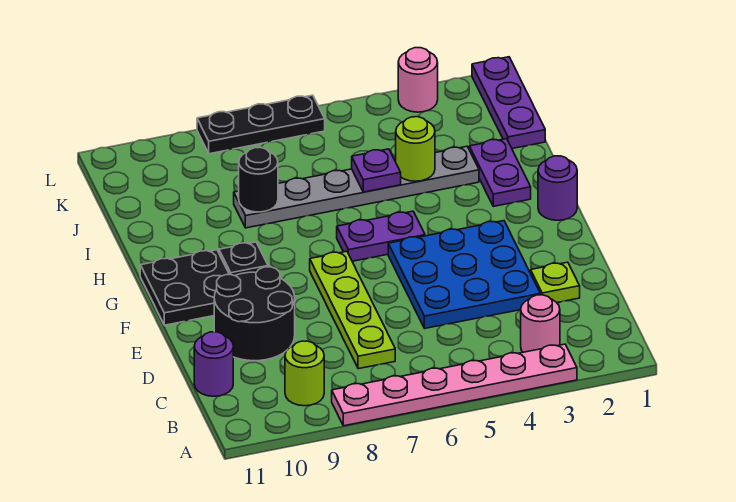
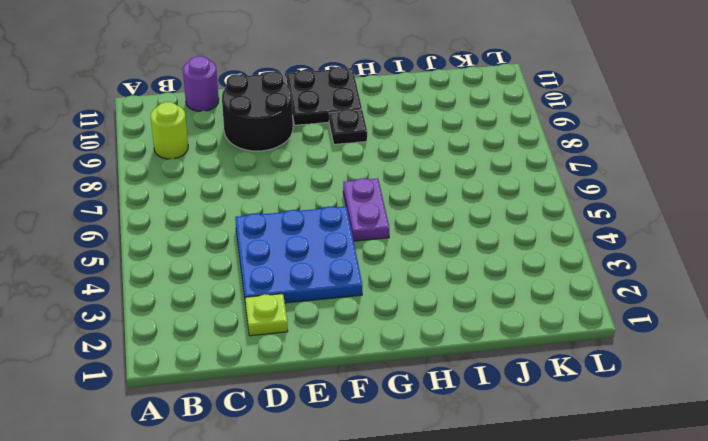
none -> pink plate A3:A8 level 1
none -> pink round brick B3 level 1
none -> lime plate C7:F7 level 1

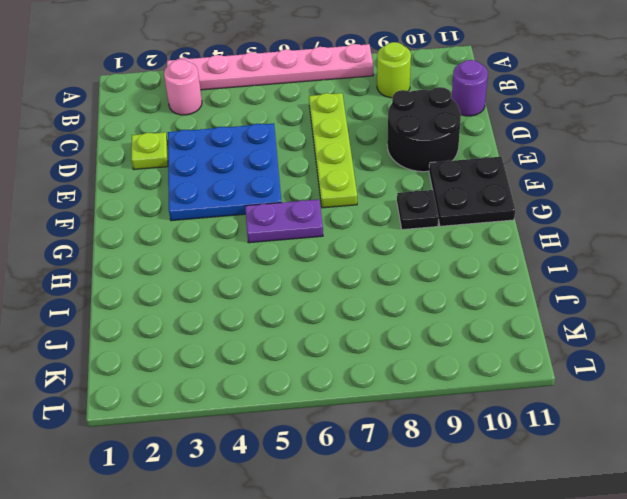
none -> purple round brick G1 level 1
none -> purple plate H2:I2 level 1
none -> grey plate I3:I8 level 1

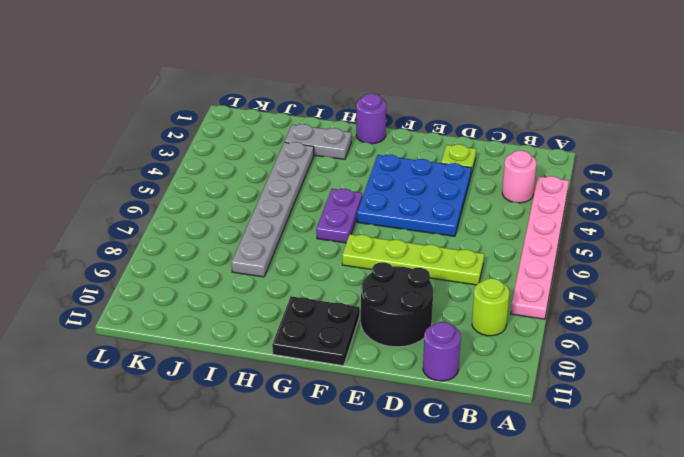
grey plate H2:I2 level 1 -> purple plate H2:I2 level 1
none -> black plate G9 level 1
none -> purple plate J1:L1 level 1
none -> pink round brick L3 level 1

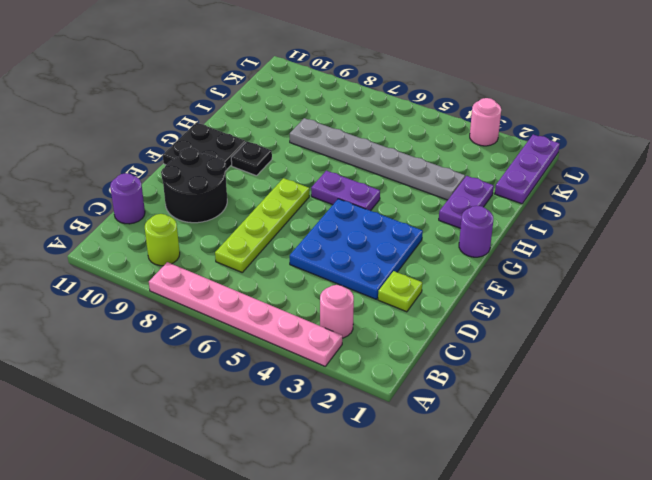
none -> black plate L6:L8 level 1
none -> lime round brick I4 level 2
none -> purple plate I5 level 2

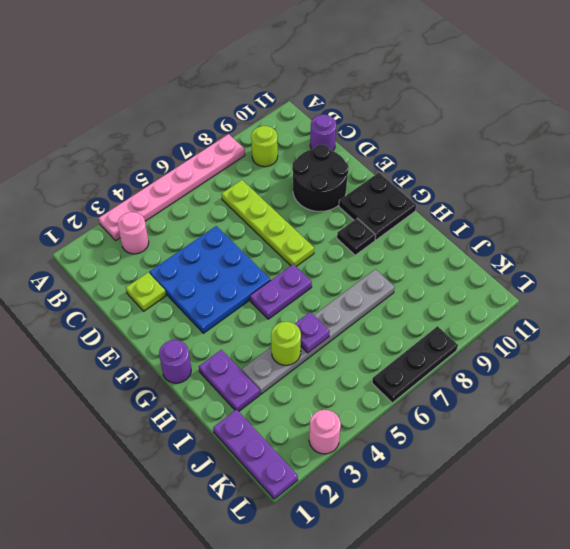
none -> black round brick I8 level 2

